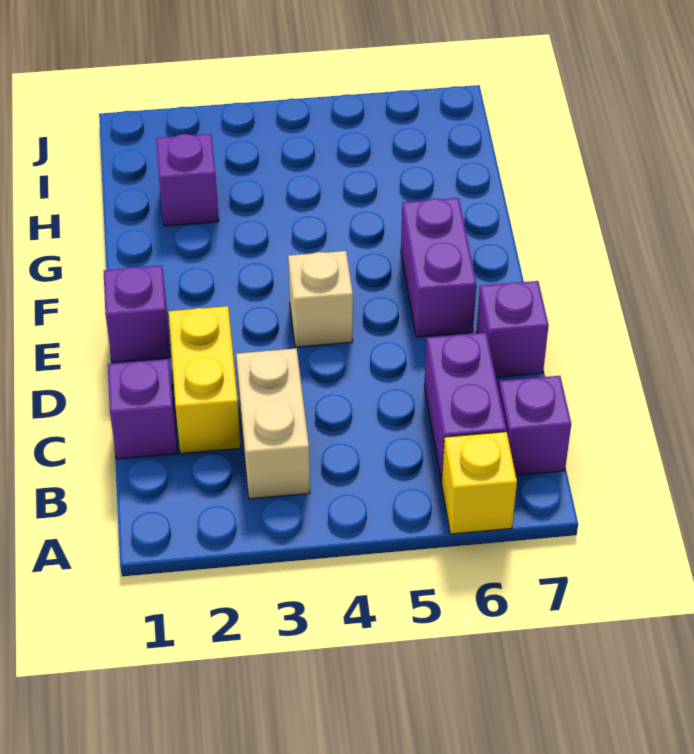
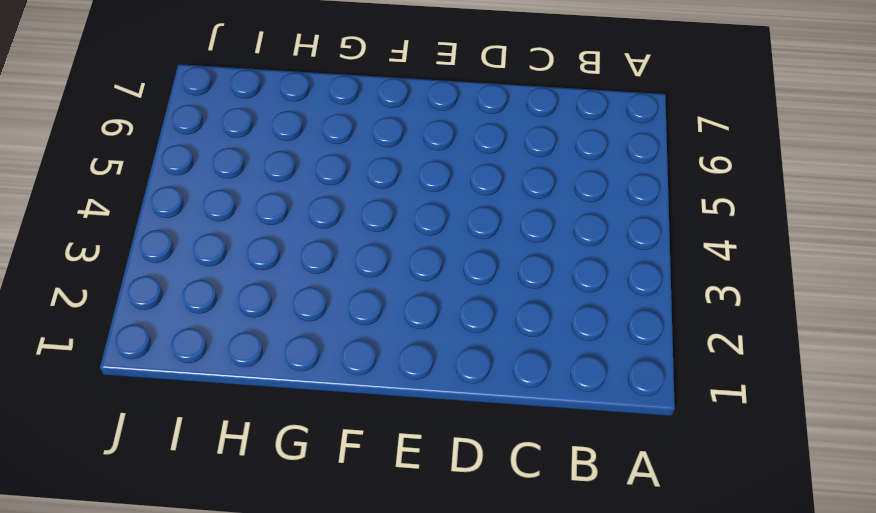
none -> yellow brick A6 level 1
none -> tan brick B3:C3 level 1

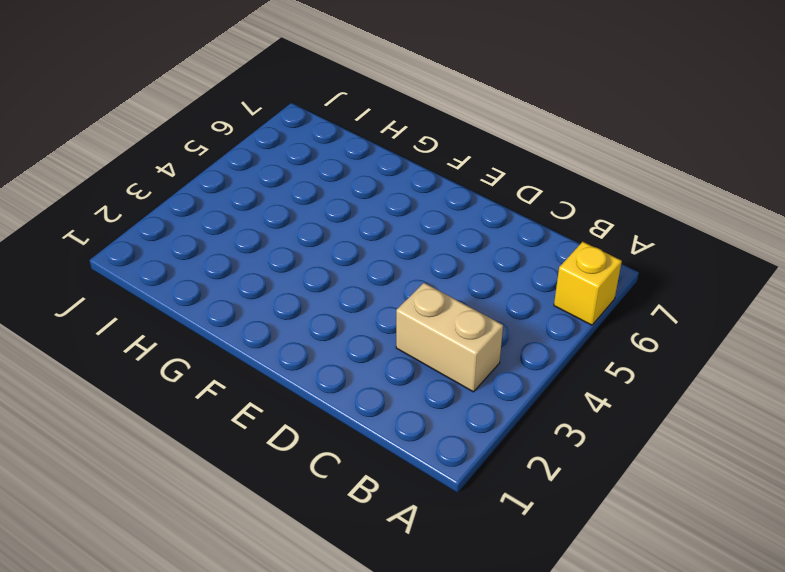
none -> purple brick B6:C6 level 1
none -> purple brick B7 level 1

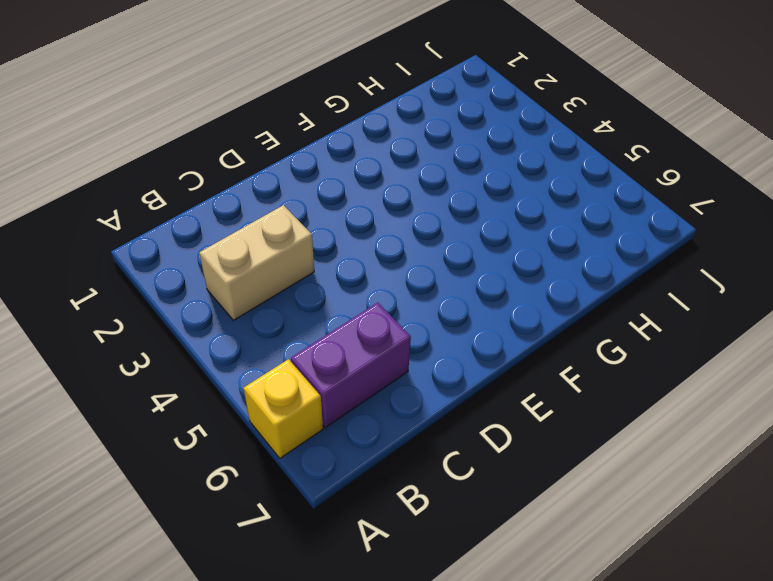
none -> purple brick B7 level 1
none -> purple brick C1 level 1

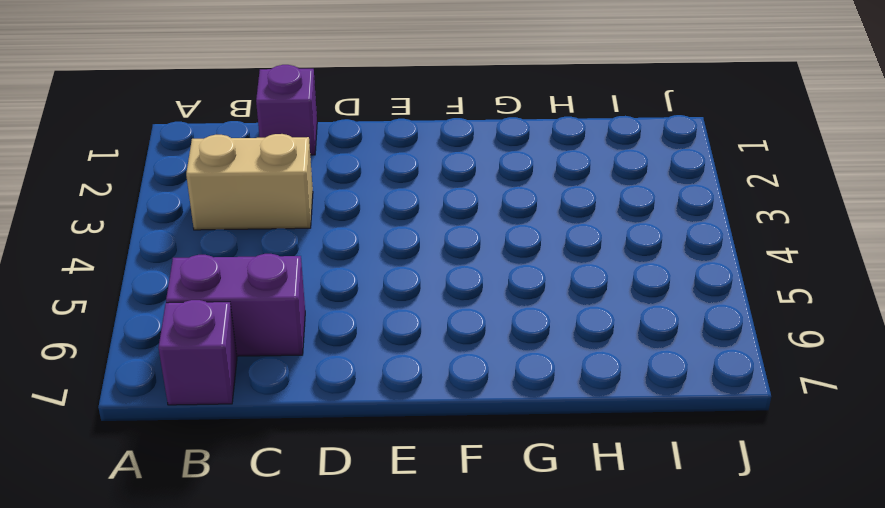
none -> yellow brick A6 level 1
none -> yellow brick C2:D2 level 1

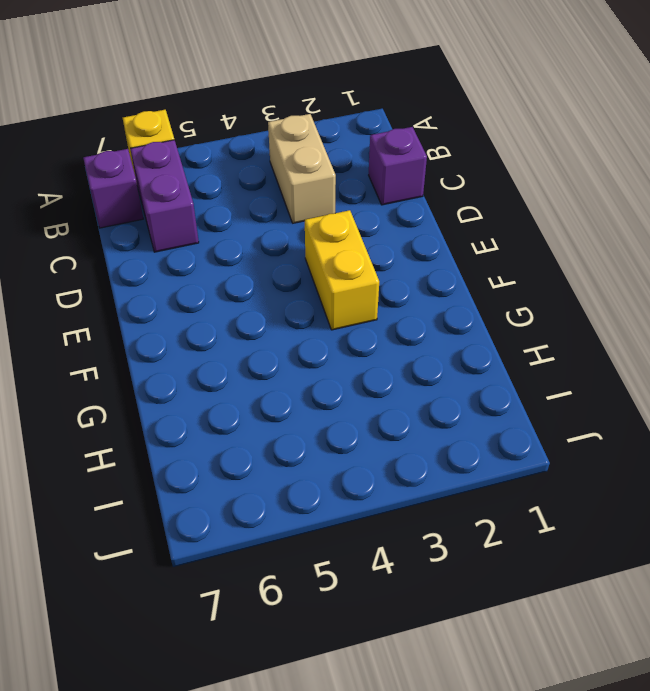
yellow brick E3:F3 level 1 -> yellow brick C2:D2 level 1
none -> purple brick D7 level 1
none -> purple brick E1 level 1

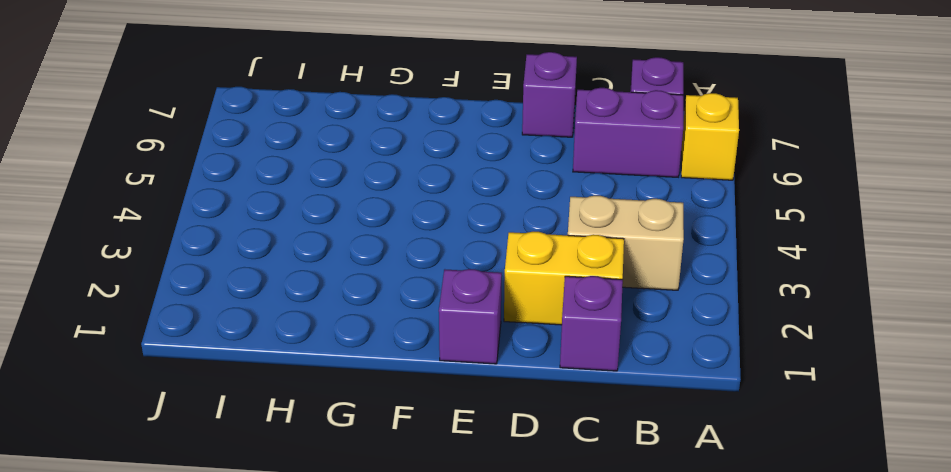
none -> tan brick E4 level 1
none -> purple brick E6:F6 level 1

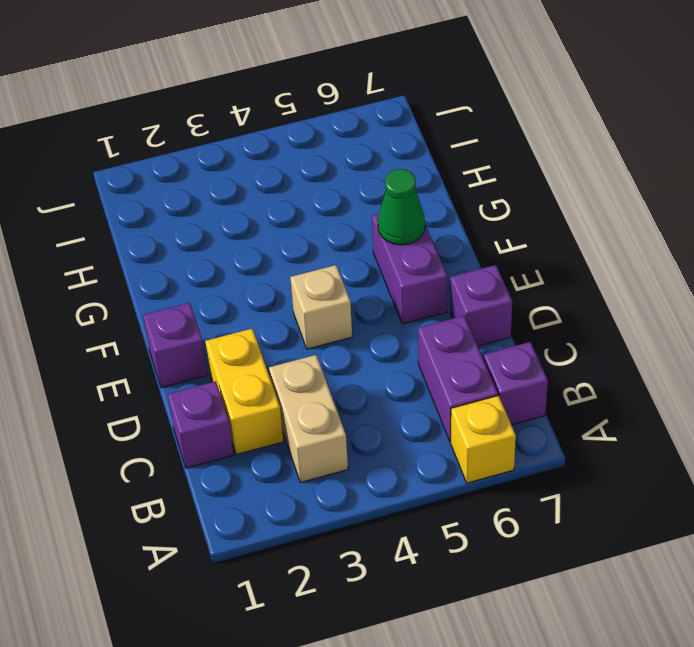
green cone F6 level 2 -> none
none -> purple brick H2 level 1

